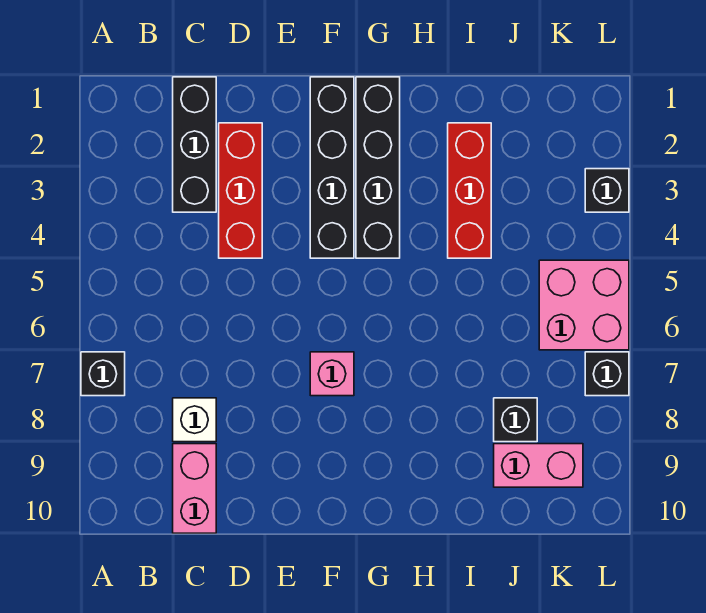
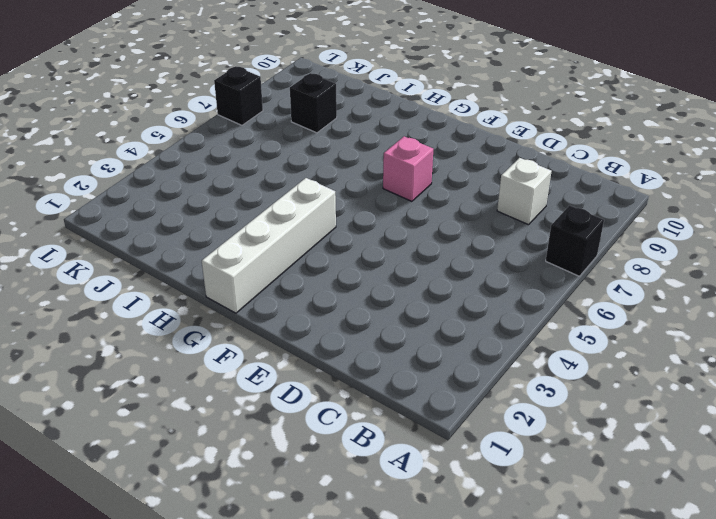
white brick G1:G4 level 1 -> black brick G1:G4 level 1
none -> black brick C1:C3 level 1
none -> pink brick C9:C10 level 1
none -> red brick D2:D4 level 1

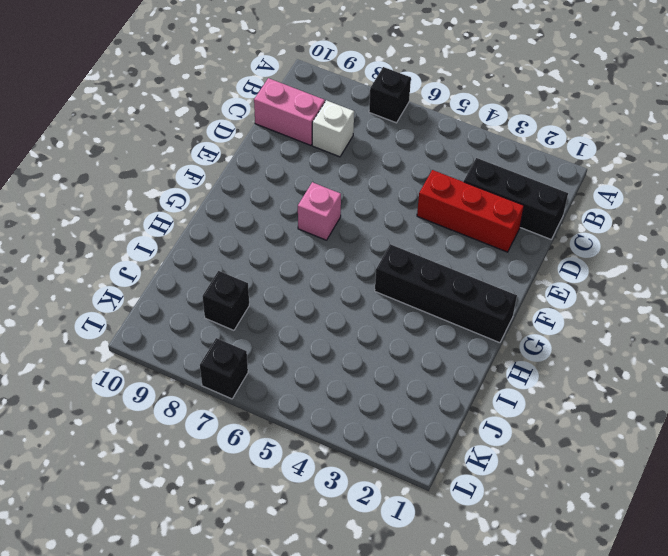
none -> black brick F1:F4 level 1
none -> red brick I2:I4 level 1
none -> pink brick J9:K9 level 1

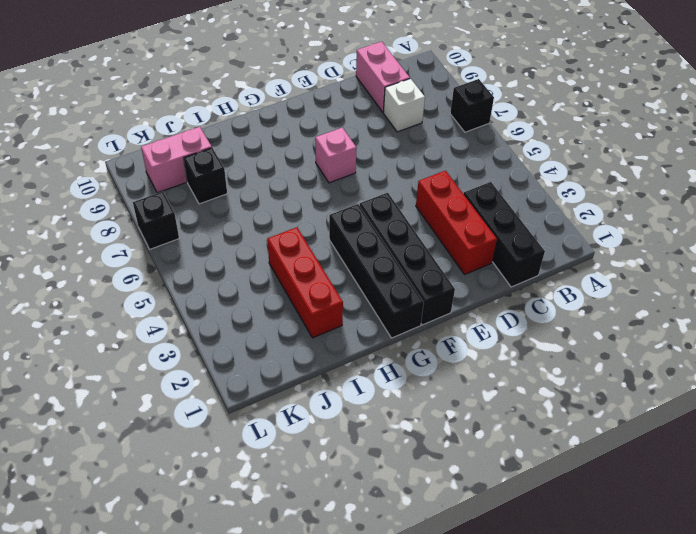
none -> pink brick K5:L6 level 1
none -> black brick L3 level 1

